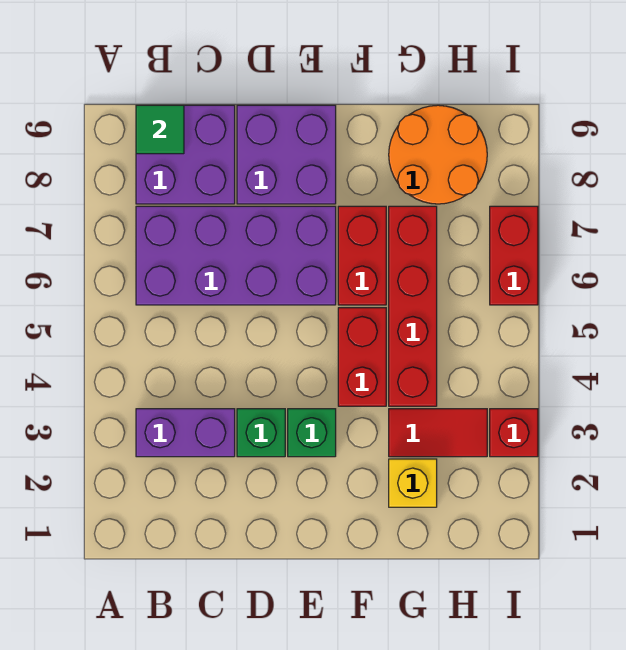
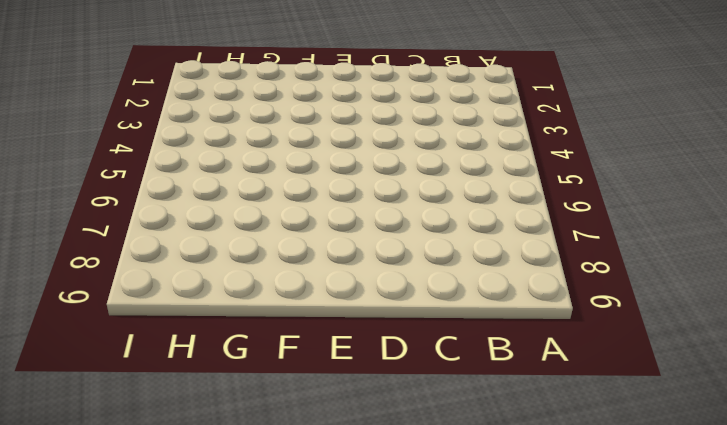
none -> purple brick B3:C3 level 1
none -> purple brick B6:E7 level 1
none -> purple brick B8:C9 level 1

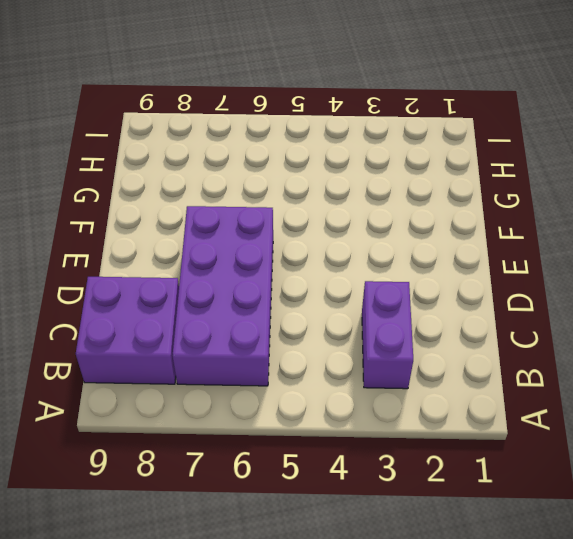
none -> green brick D3 level 1
none -> purple brick D8:E9 level 1
none -> green brick E3 level 1

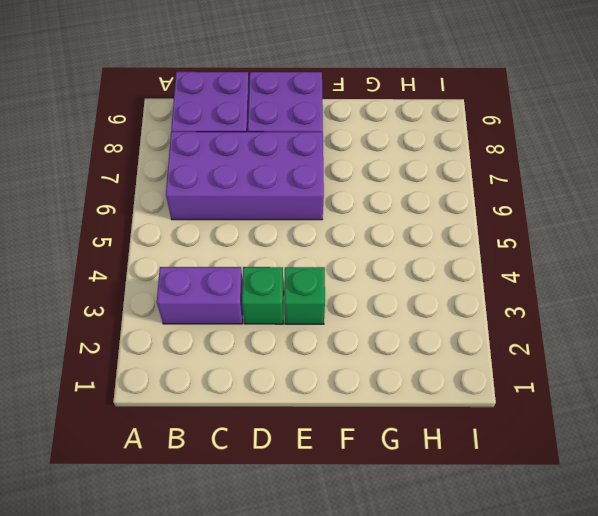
none -> red brick F4:F5 level 1
none -> red brick F6:F7 level 1
none -> yellow brick G2 level 1

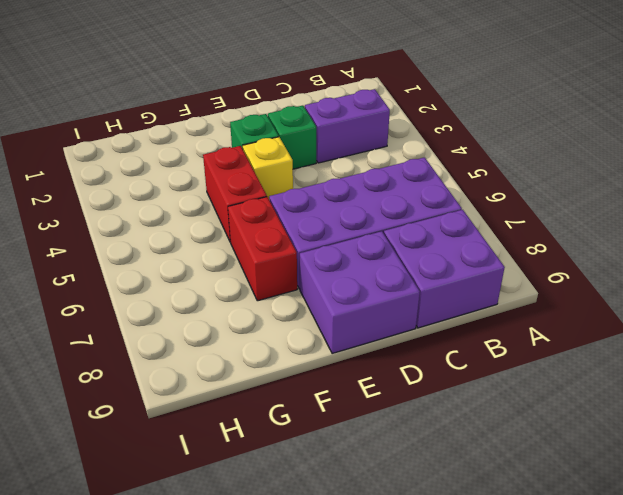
yellow brick E4 level 1 -> yellow brick G2 level 1
none -> red tile G3:H3 level 1
none -> red brick G4:G7 level 1
none -> orange round brick G8:H9 level 1

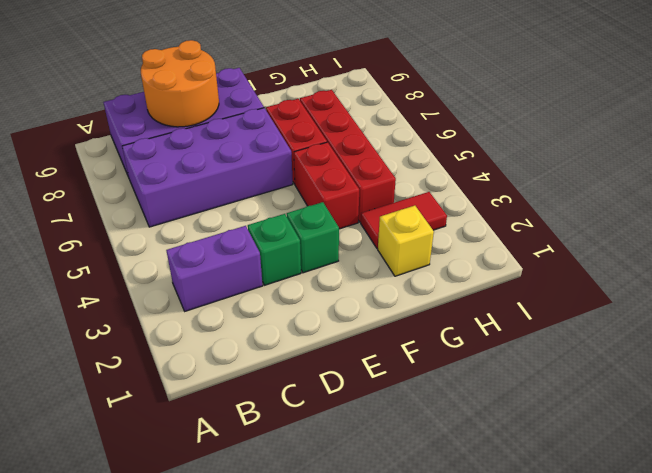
orange round brick C8:D9 level 2 -> orange round brick G8:H9 level 1
none -> red brick I3 level 1
none -> red brick I6:I7 level 1
none -> green tile B9 level 2

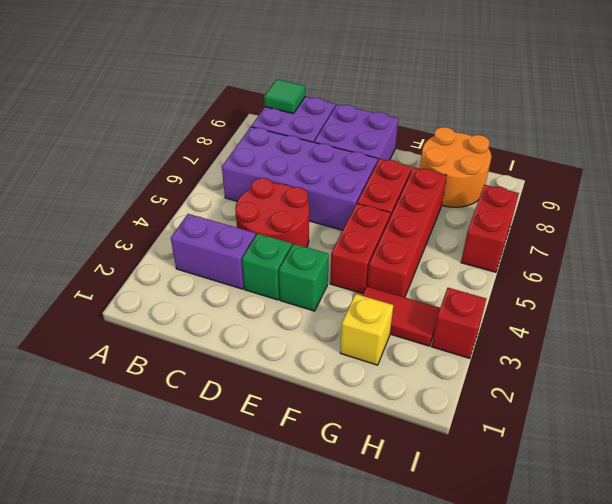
red round brick C4:D5 level 1 -> none

